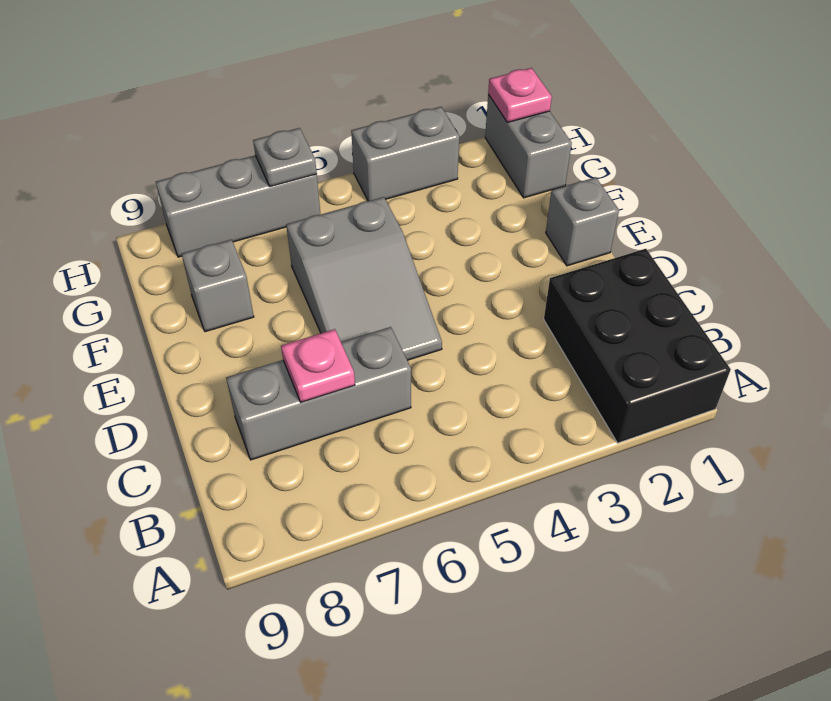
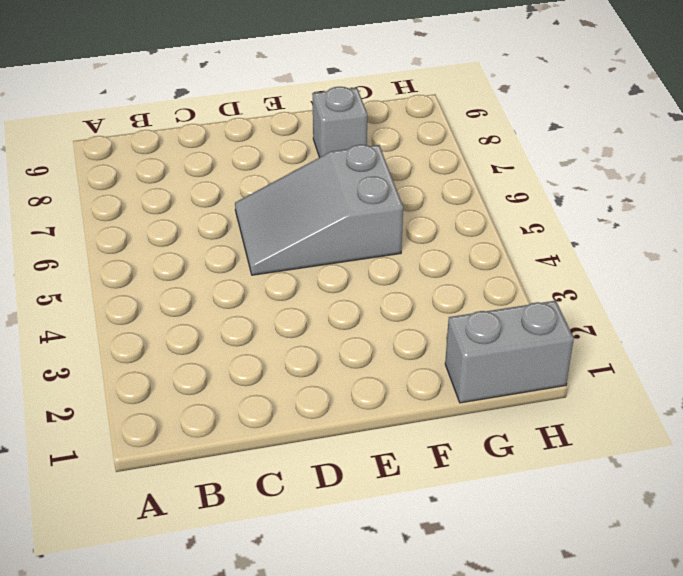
none -> black brick A1:C2 level 1
none -> grey brick C6:C8 level 1

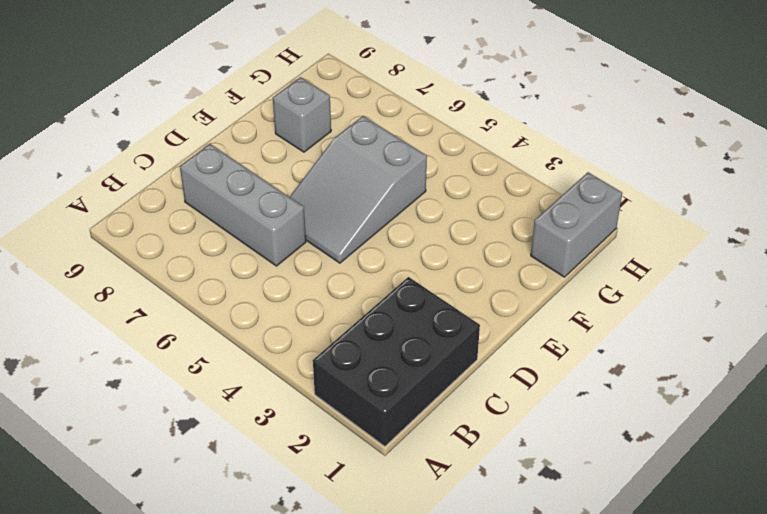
none -> grey brick E1 level 1
none -> grey brick H3:H4 level 1

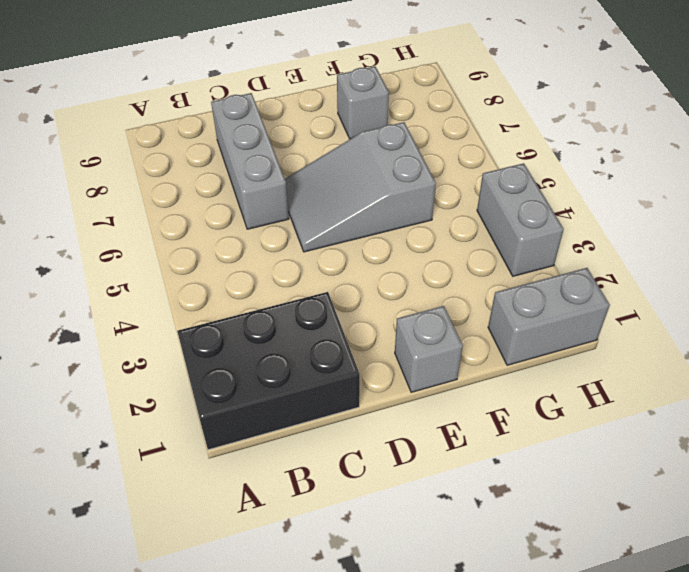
none -> grey brick H6:H8 level 1
none -> pink plate C7 level 2

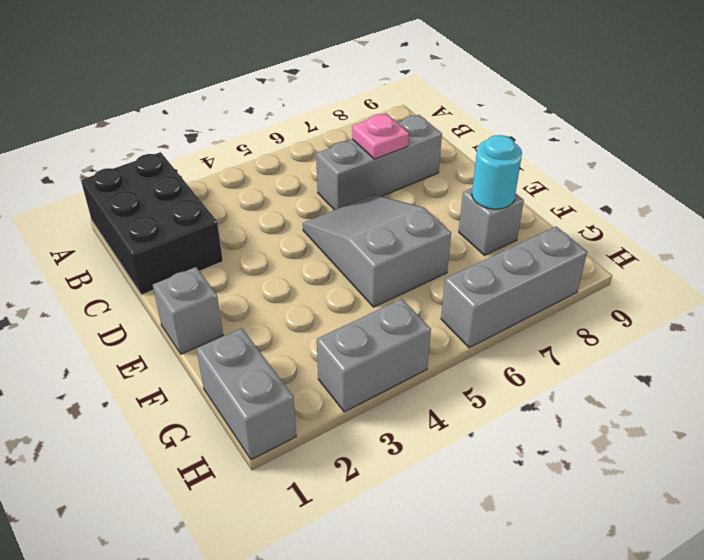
cyan round brick F8 level 2 -> none
none -> pink plate H1 level 2
none -> grey plate H6 level 2

